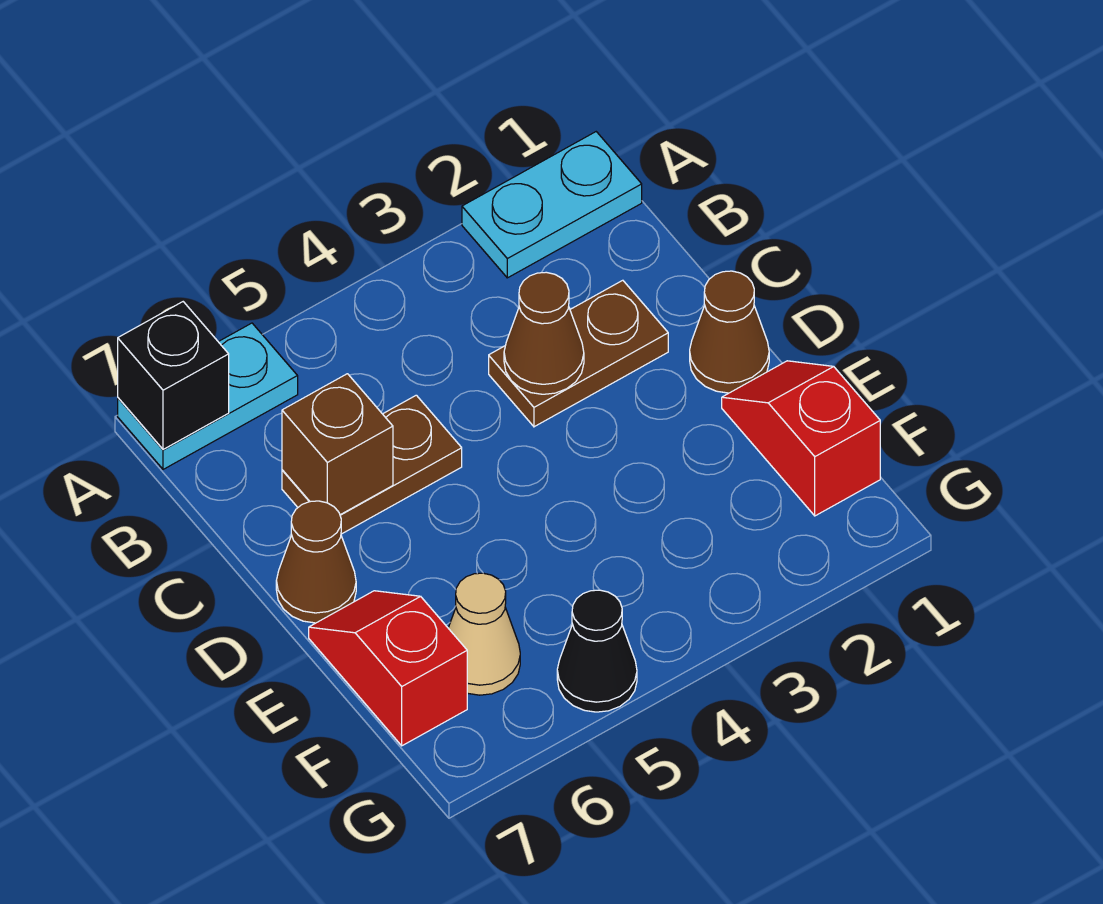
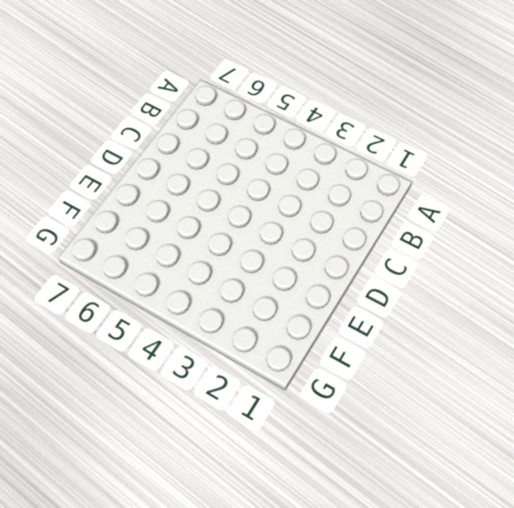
none -> cyan plate A1:A2 level 1
none -> cyan plate A6:A7 level 1
none -> brown plate C2:C3 level 1

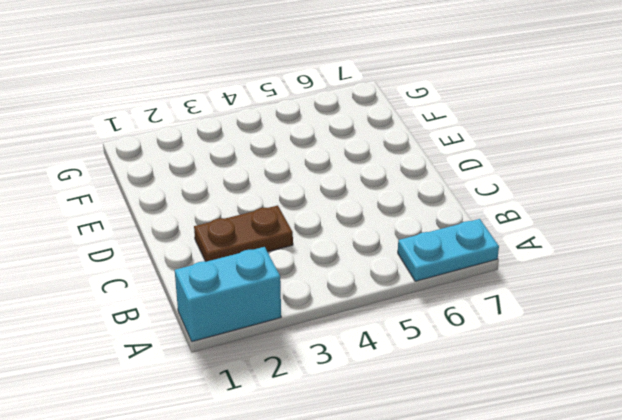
cyan brick A1:A2 level 1 -> cyan plate A1:A2 level 1
none -> brown plate C5:C6 level 1
none -> brown cone D1 level 1
none -> brown cone D7 level 1

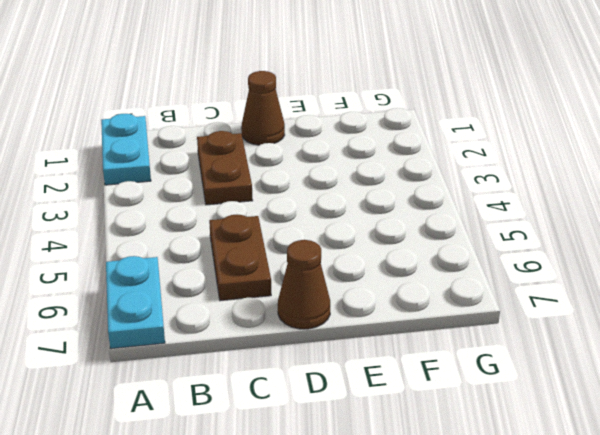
none -> red slope E1:F1 level 1 top F
none -> red slope E7:F7 level 1 top F
none -> tan cone F6 level 1

